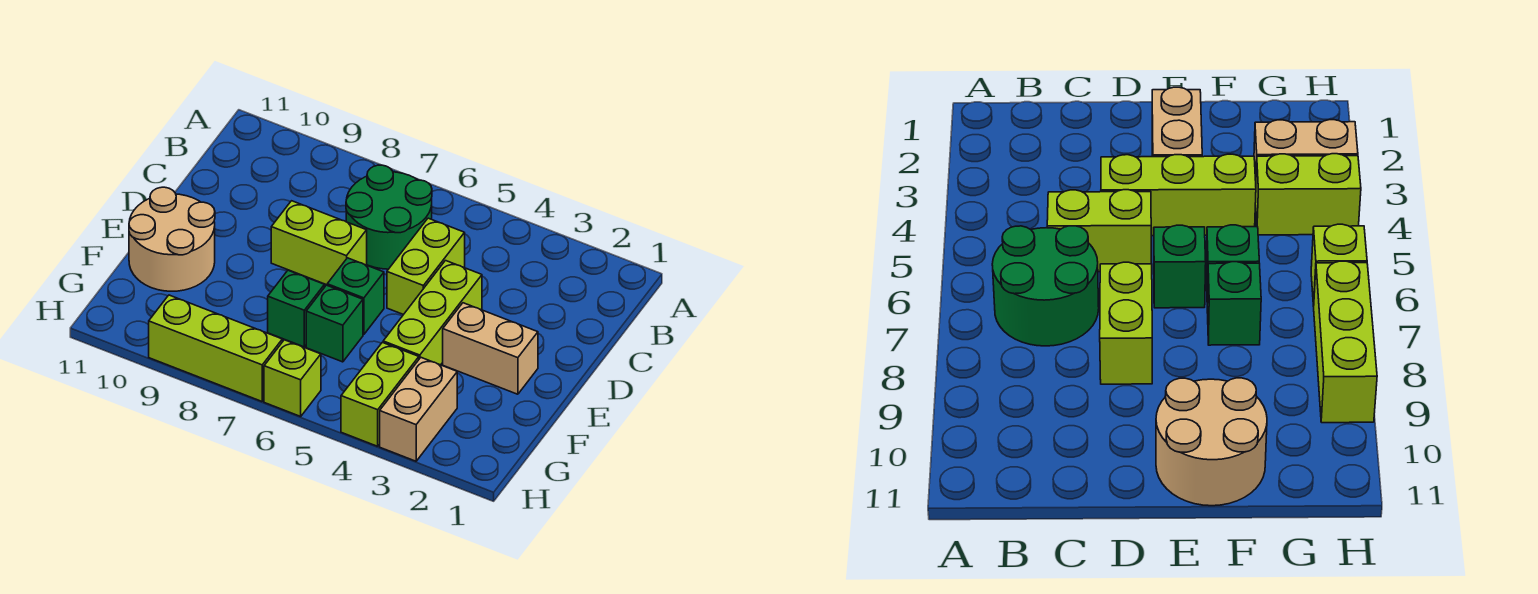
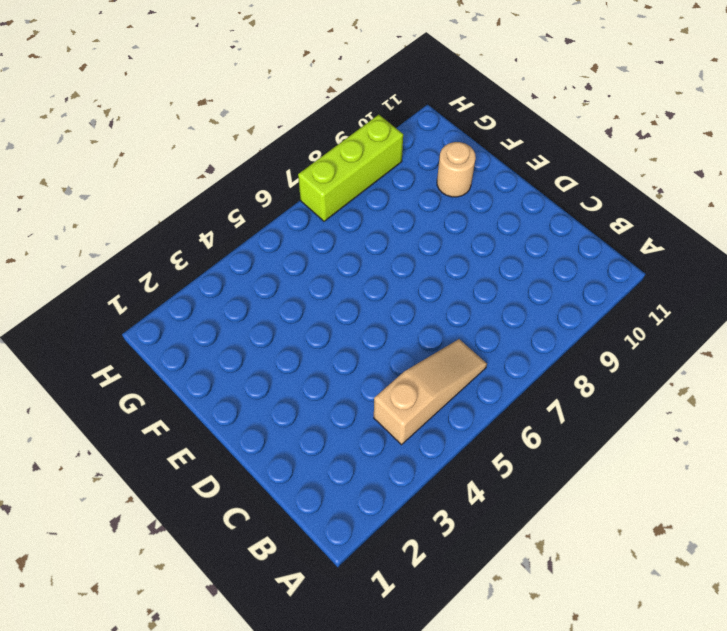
tan slope B4:B6 level 1 top 4 -> green round brick B6:C7 level 1
tan round brick F10 level 1 -> tan round brick E10:F11 level 1
none -> lime brick C5:D5 level 1
none -> lime brick D4:F4 level 1
none -> lime brick D7:D8 level 1

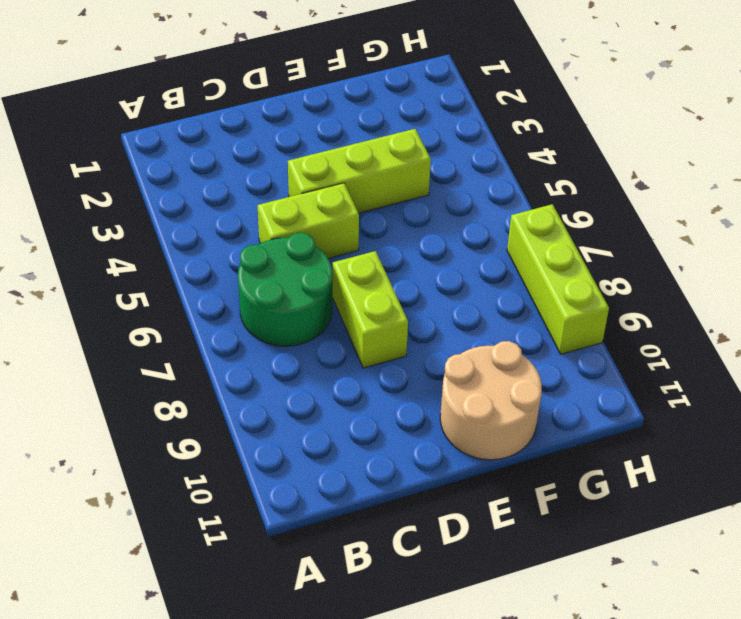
none -> tan brick E2:E3 level 1
none -> green brick E6 level 1
none -> green brick F6 level 1

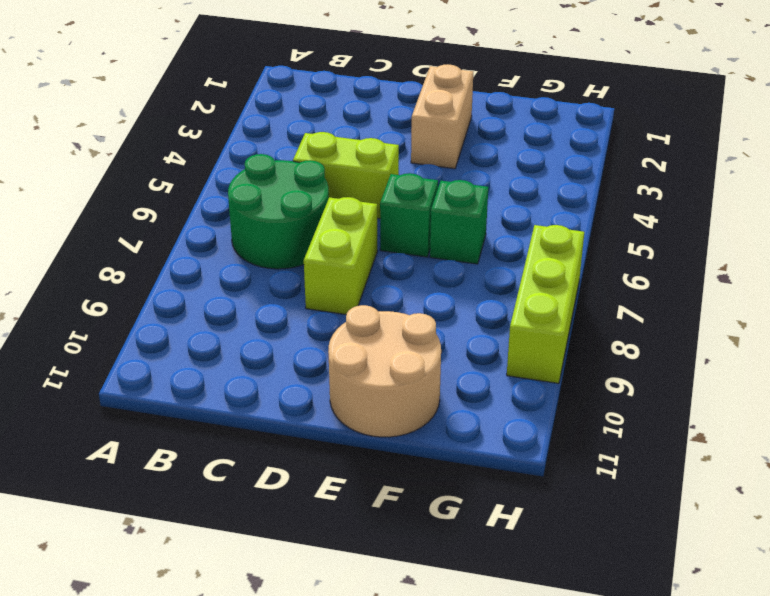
none -> lime brick D4:F4 level 1
none -> green brick F7 level 1
none -> tan brick G3:H3 level 1

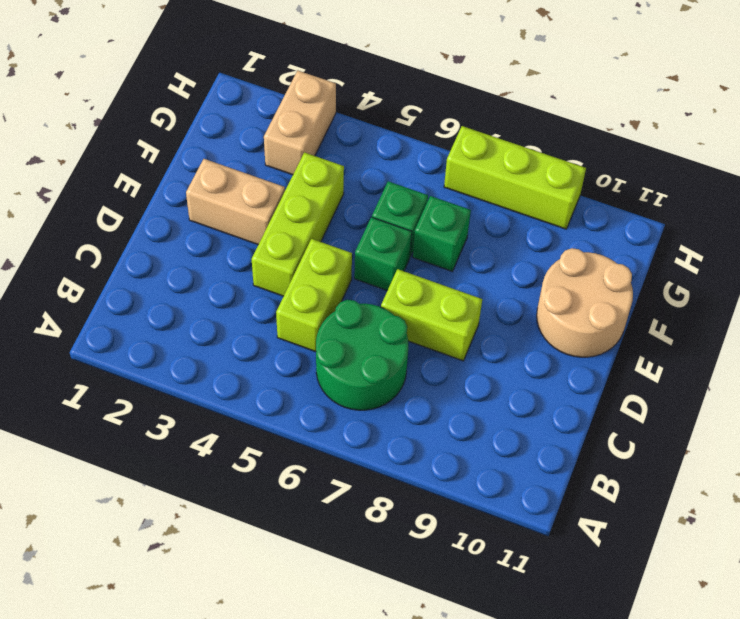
none -> lime brick G4:H4 level 1
none -> lime brick H6 level 1

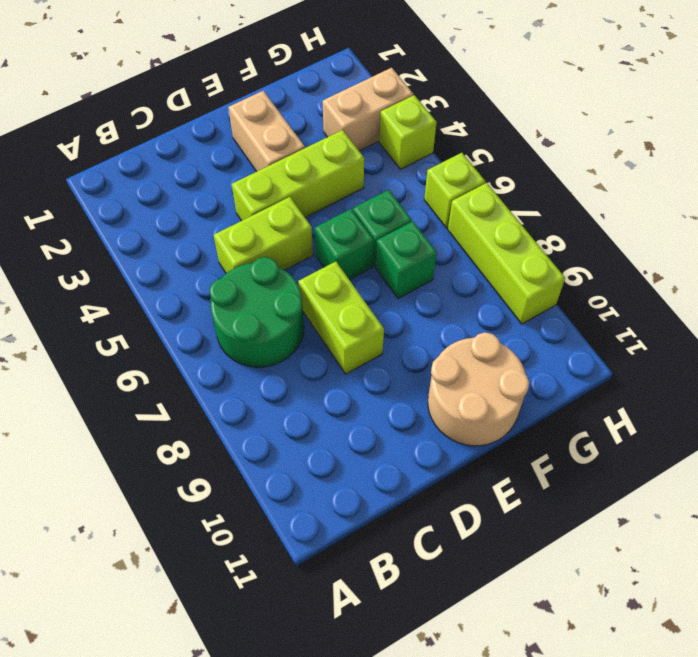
lime brick H4 level 1 -> lime brick G4:H4 level 1

